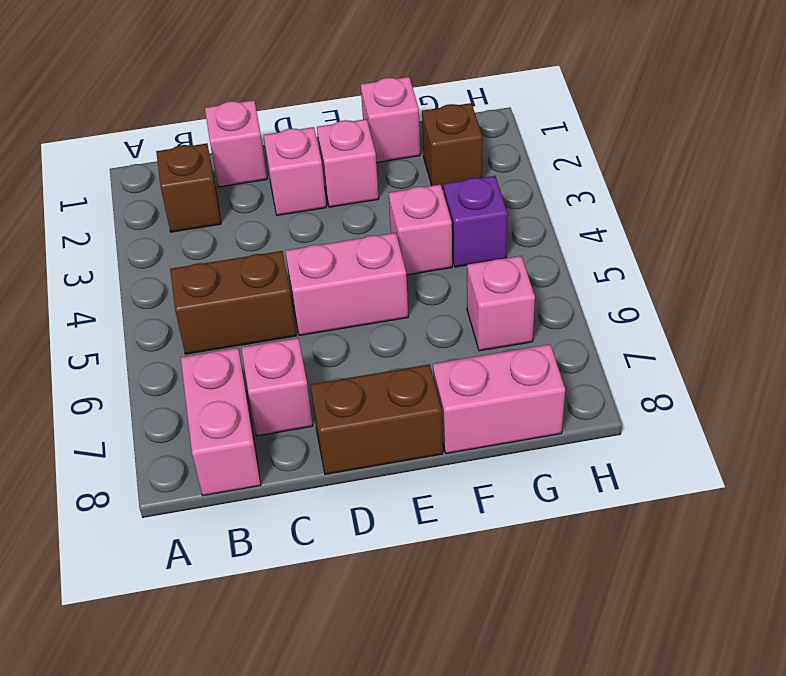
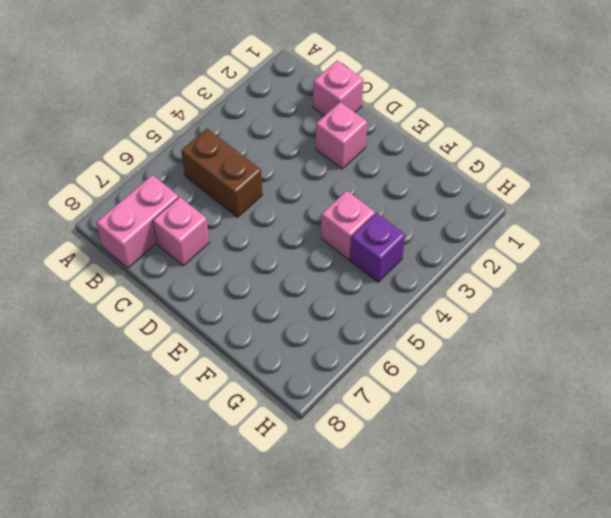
none -> brown brick B2 level 1
none -> pink brick D5:E5 level 1
none -> brown brick D8:E8 level 1

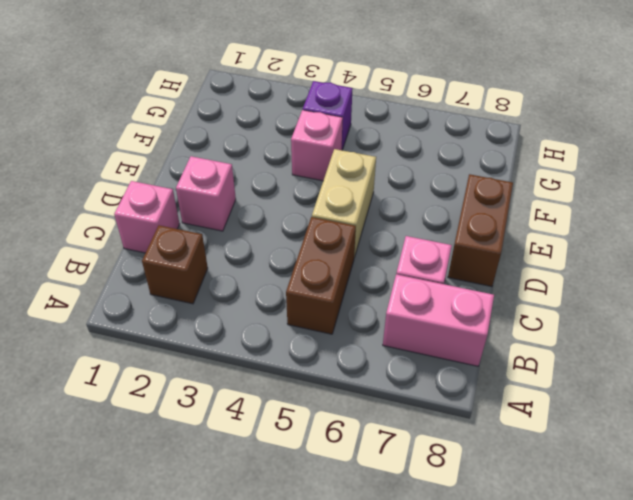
tan brick D5:E5 level 1 -> pink brick D5:E5 level 1
none -> pink brick E2 level 1
none -> pink brick F1 level 1
none -> pink brick F8:G8 level 1

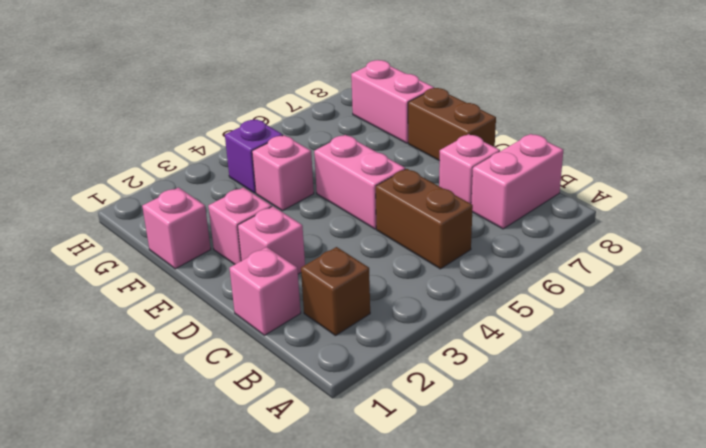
none -> brown brick G2 level 1
none -> pink brick G6 level 1

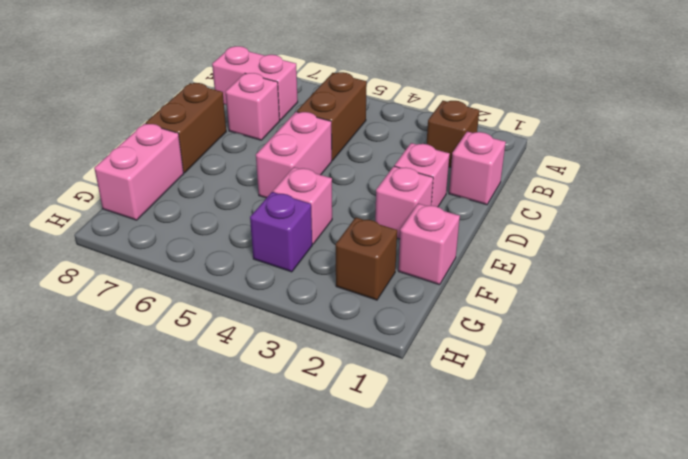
none -> pink brick G6 level 1

